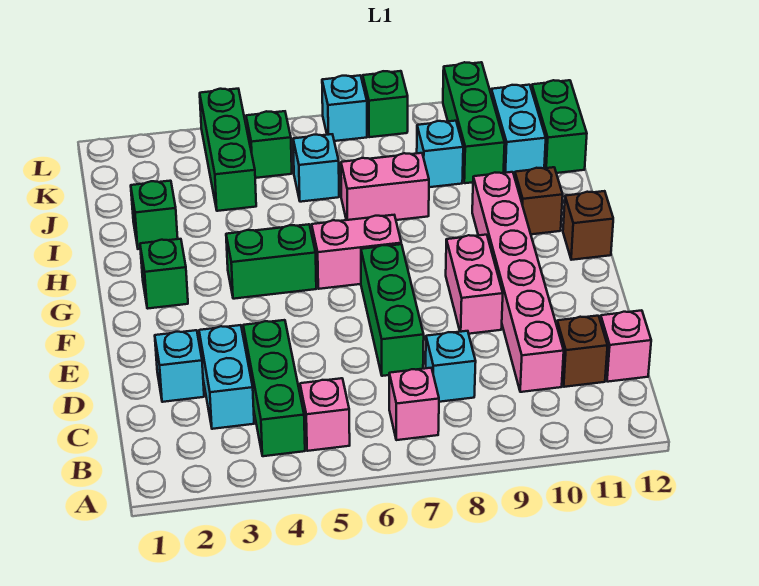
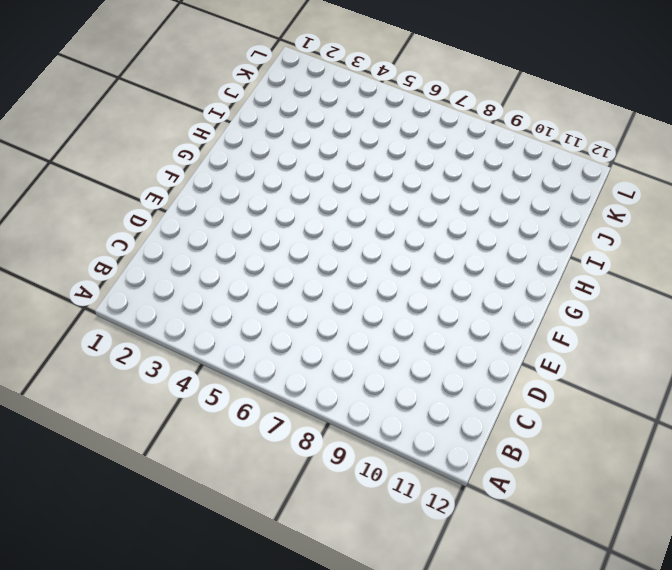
none -> green brick B4:D4 level 1
none -> pink brick B5 level 1
none -> pink brick B7 level 1

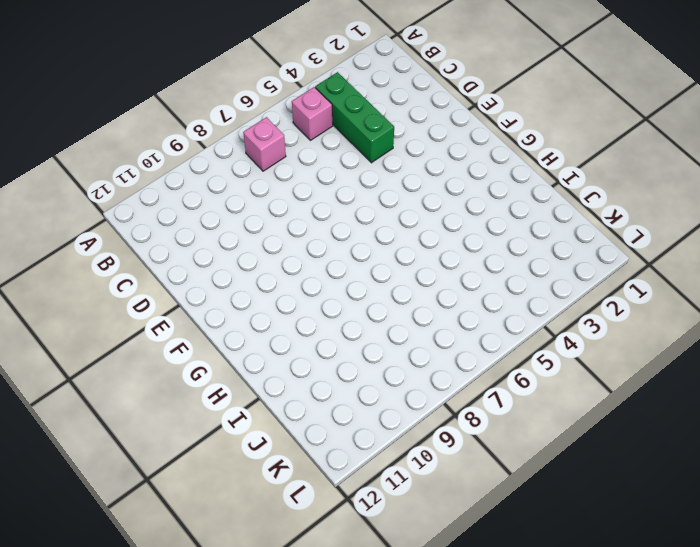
none -> cyan brick C3:D3 level 1
none -> cyan brick C8 level 1
none -> pink brick C10:H10 level 1

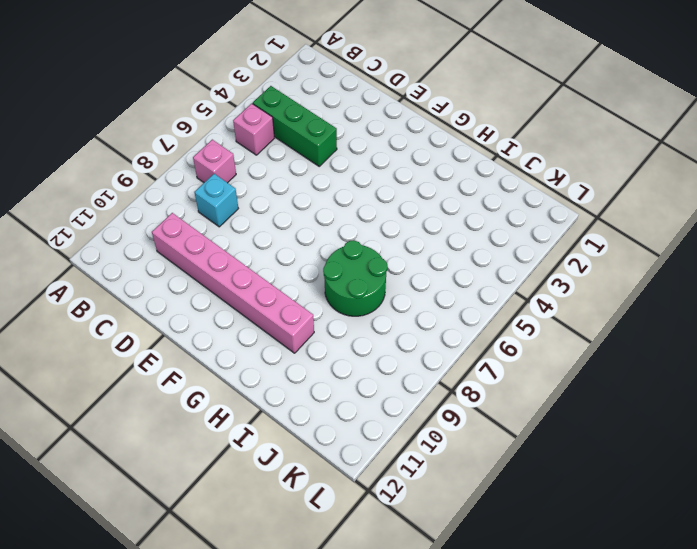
green round brick H7:I8 level 1 -> pink brick I7:I8 level 1
none -> cyan brick C3:D3 level 1
none -> brown brick C11 level 1
none -> pink brick C12 level 1

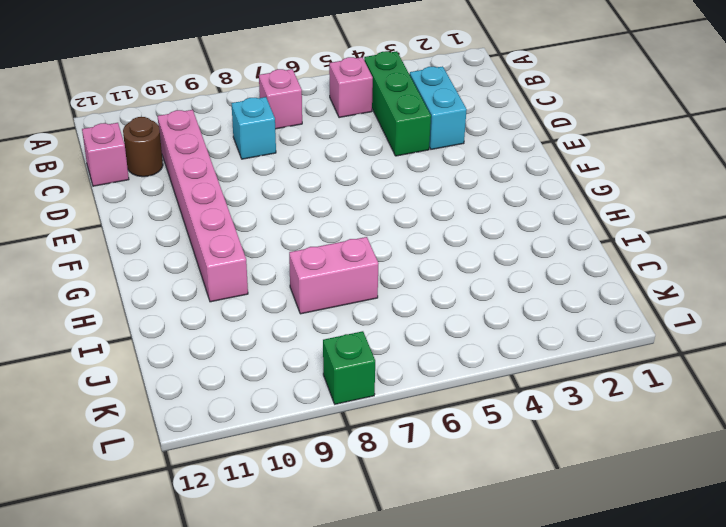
brown round brick C11 level 1 -> brown brick C11 level 1
none -> cyan brick D2 level 1
none -> green brick D7:F7 level 1
none -> pink brick E9:F9 level 1

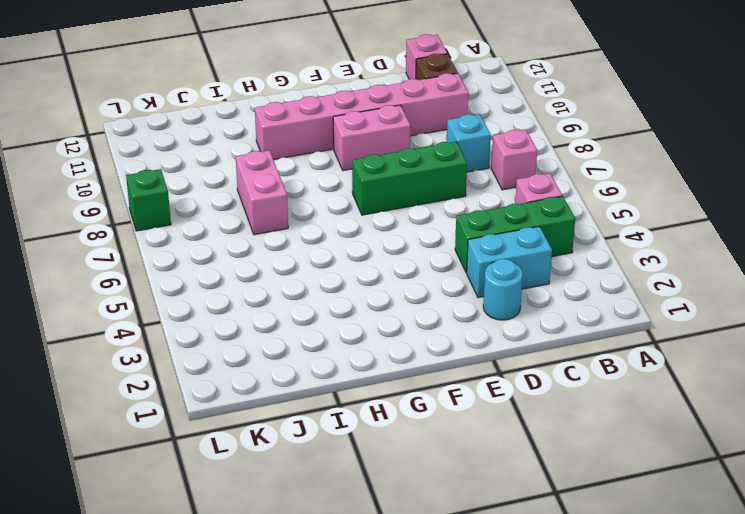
cyan round brick D2 level 1 -> cyan brick D2 level 1
none -> green brick G2 level 1
none -> green brick G4:G5 level 1
none -> pink brick G6:G7 level 1

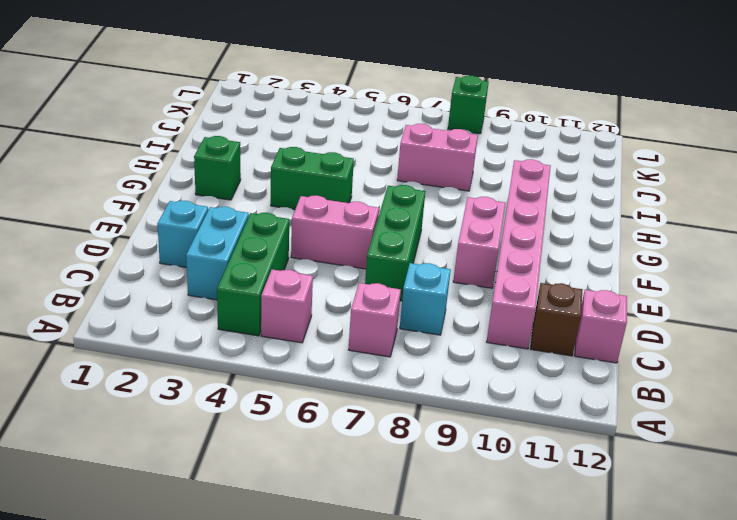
pink brick E5:E6 level 1 -> pink brick G6:G7 level 1
none -> brown brick G12 level 1
none -> brown brick H11 level 1
none -> green brick I2 level 1

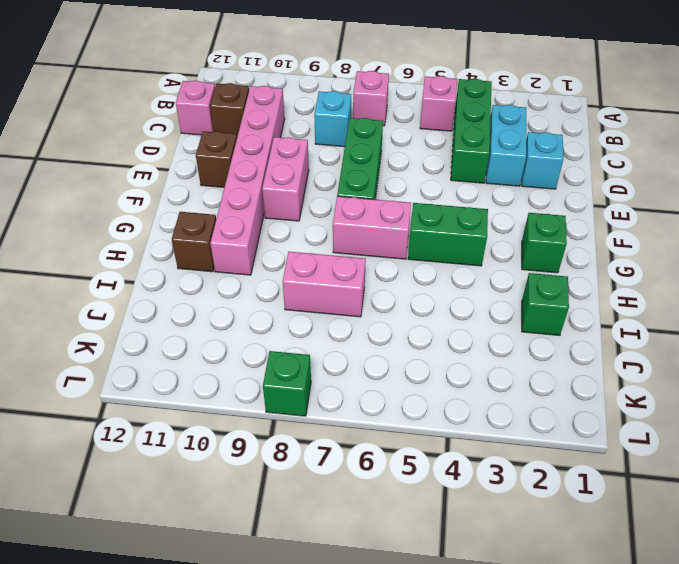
brown brick E11 level 1 -> brown brick G12 level 1
none -> green brick J4:L4 level 1
none -> cyan brick J6 level 1
none -> cyan brick J9 level 1

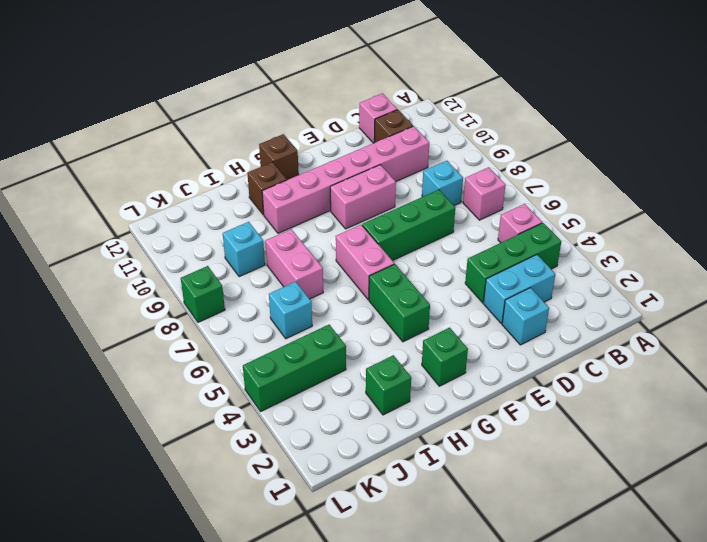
none -> green brick J10:L10 level 1
none -> cyan brick J11:K11 level 1
none -> green brick J12:K12 level 1

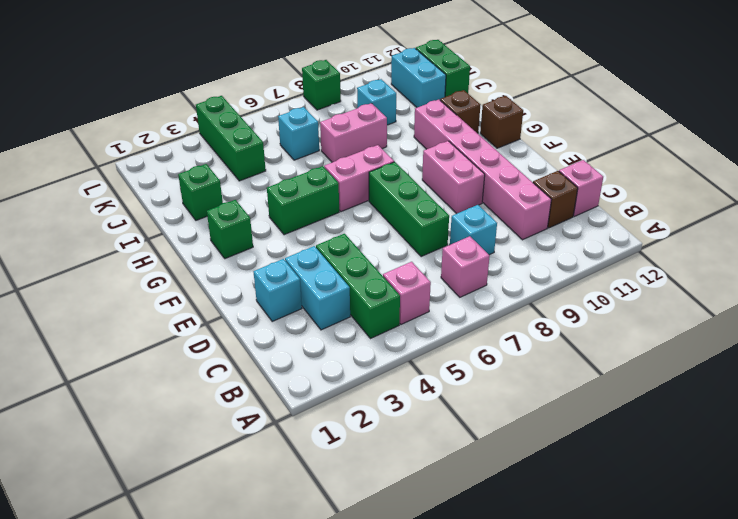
none -> green brick J10:L10 level 1
none -> green brick K5 level 1
none -> cyan brick L7 level 1

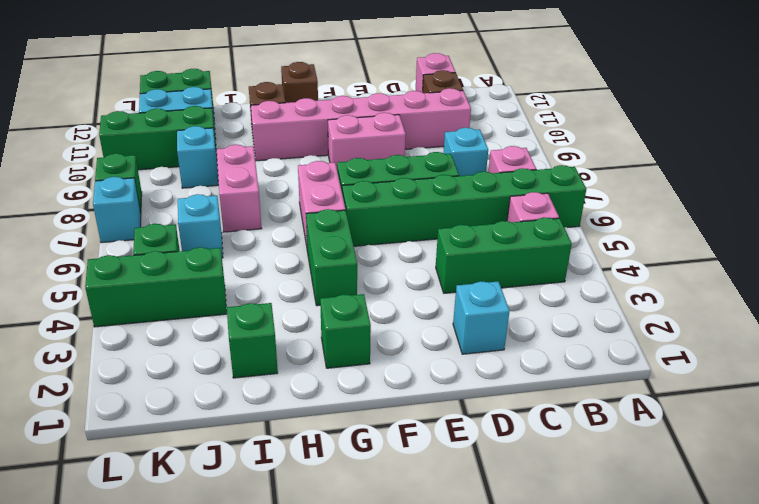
green brick A6:F6 level 1 -> none
none -> cyan brick C3:D3 level 1

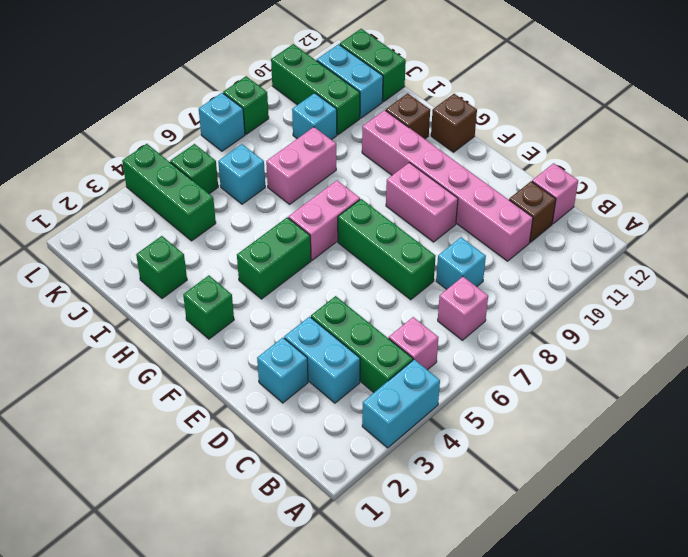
cyan brick A3:A4 level 1 -> none

